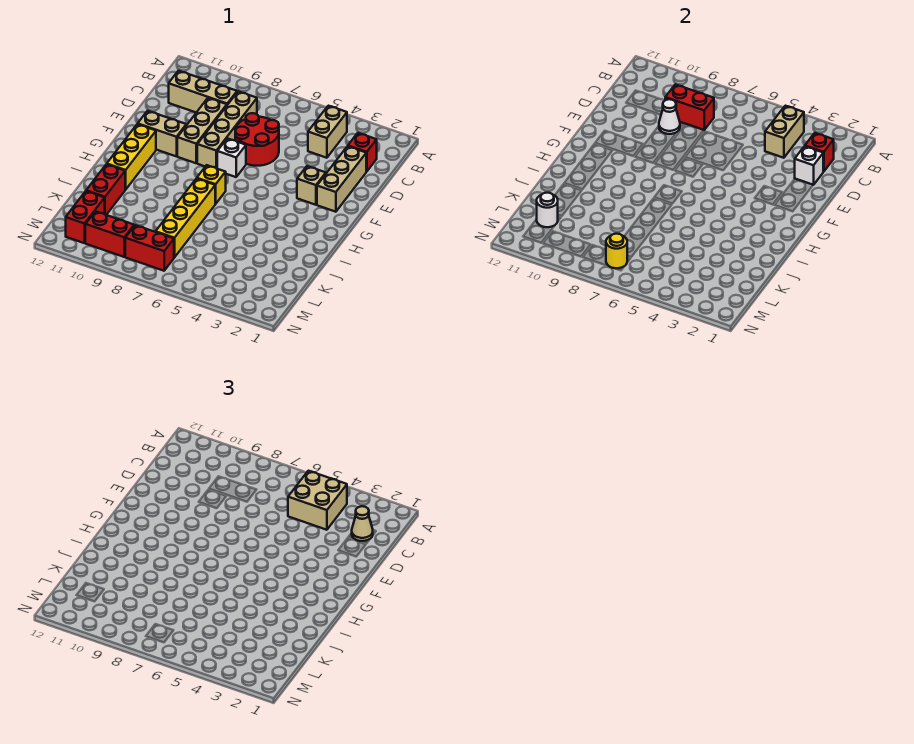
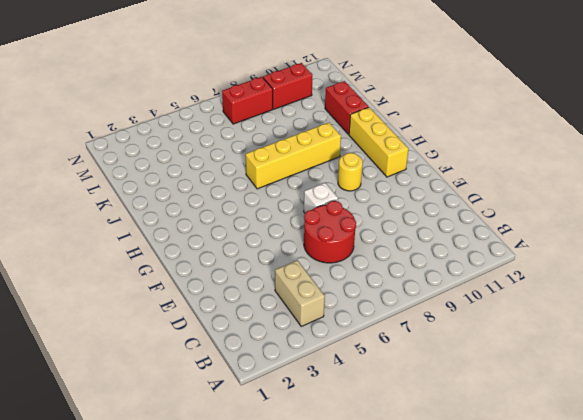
yellow round brick G9 level 1 -> yellow round brick M7 level 2
yellow brick I6:I9 level 1 -> yellow brick I7:L7 level 1
none -> red brick C2 level 1
none -> tan brick C8:F8 level 1
none -> tan brick C9:C11 level 1

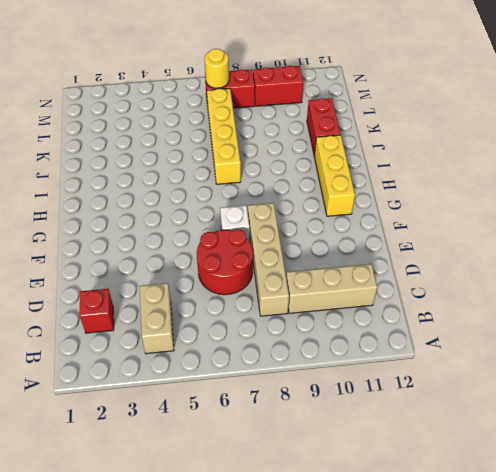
none -> tan brick D2:F2 level 1
none -> tan brick D9:F9 level 1
none -> tan brick F3 level 1

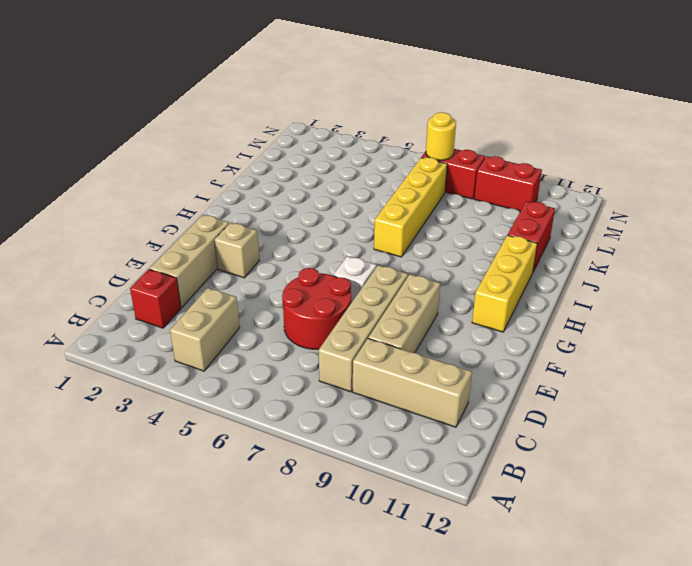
none -> tan brick F10:F11 level 1
none -> yellow brick H7 level 1
none -> red brick L11:M11 level 1

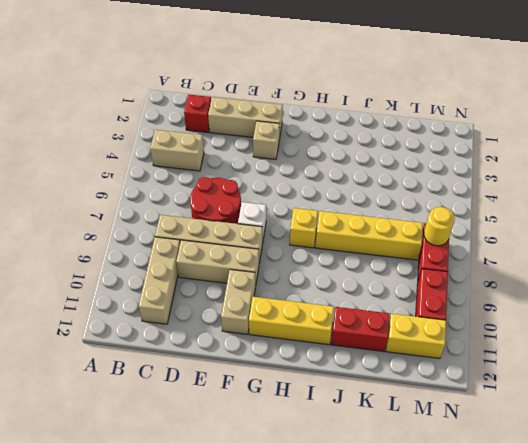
yellow brick L11:M11 level 1 -> red brick L11:M11 level 1
none -> tan brick B4:C4 level 2
none -> red brick C2 level 2
none -> red brick C8:C9 level 2

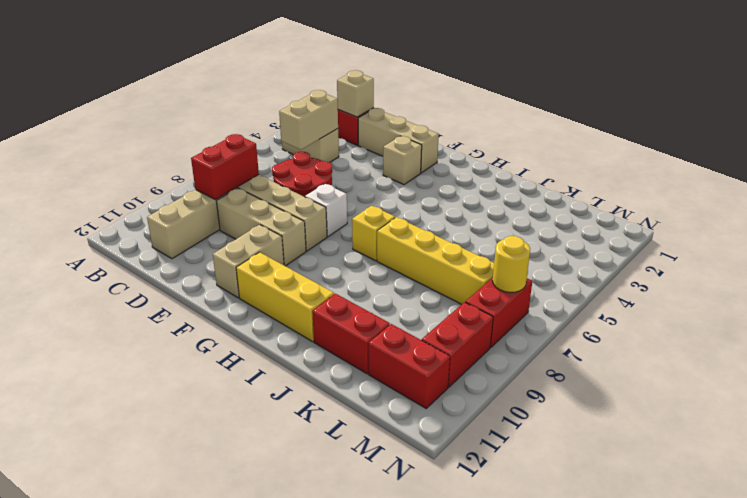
tan brick C2 level 2 -> red brick C2 level 2
tan brick C4:C5 level 2 -> tan brick B4:C4 level 2
none -> white brick D2 level 2
none -> white cone D9 level 2
none -> white round brick L11 level 2

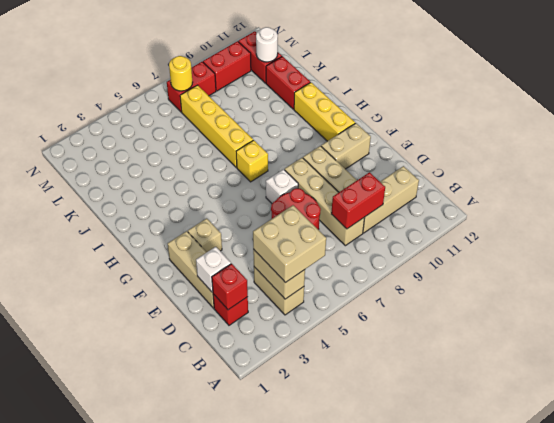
none -> white cone D9 level 2
none -> tan cone C2 level 3

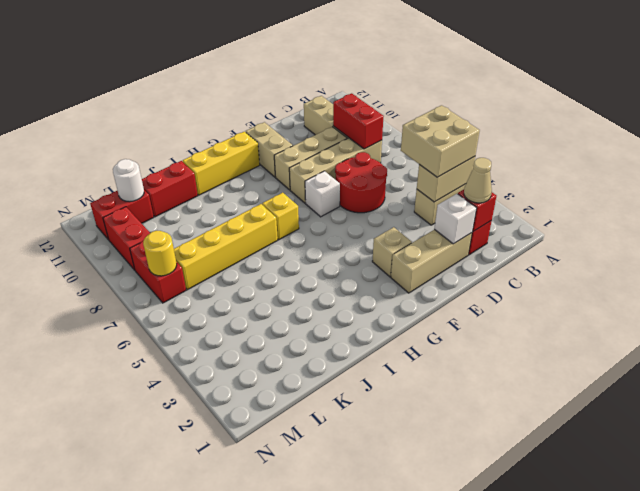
none -> white cone D9 level 2

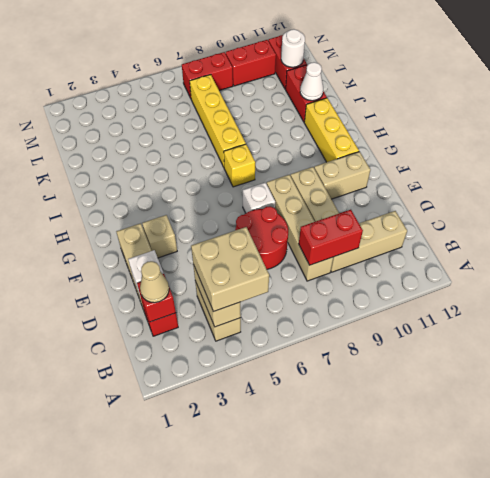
white cone J11 level 2 -> white cone D9 level 2
none -> yellow round brick M7 level 2

